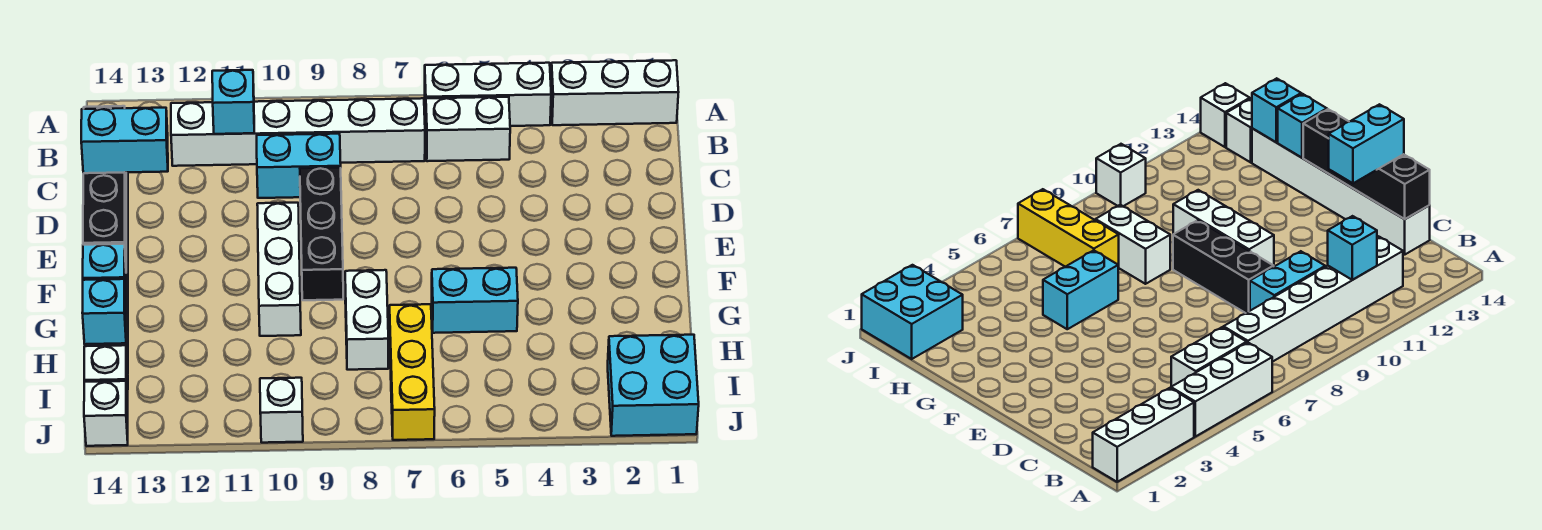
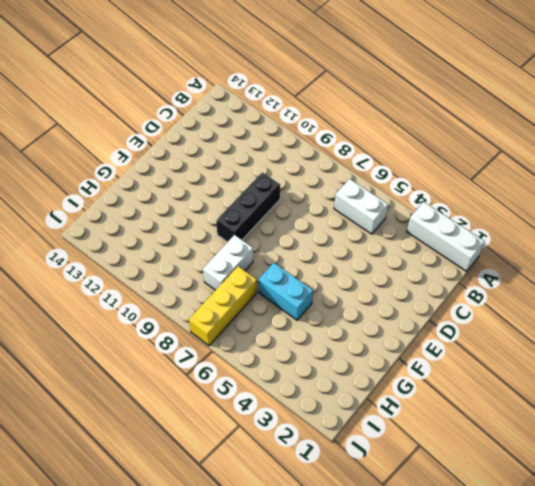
none -> white brick A4:A6 level 1
none -> white brick B7:B12 level 1
none -> cyan brick C9:C10 level 1

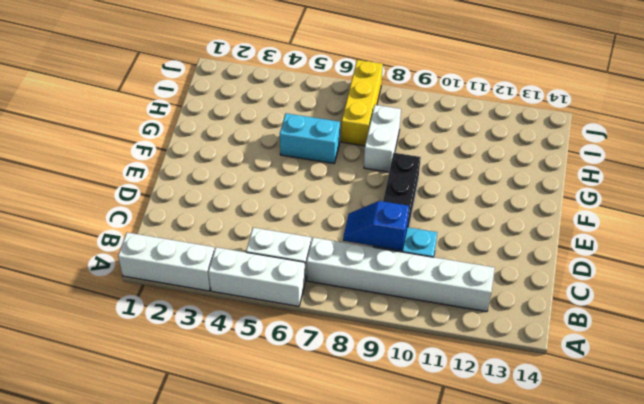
blue slope C8:C9 level 2 top 9 -> none
none -> white brick C14:H14 level 1
none -> white brick E10:G10 level 1
none -> cyan brick I1:J2 level 1

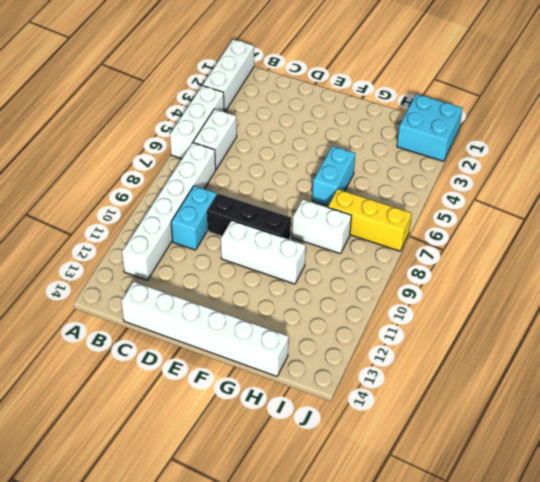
none -> white brick I14 level 1
none -> white brick J10 level 1
none -> white brick J14 level 1

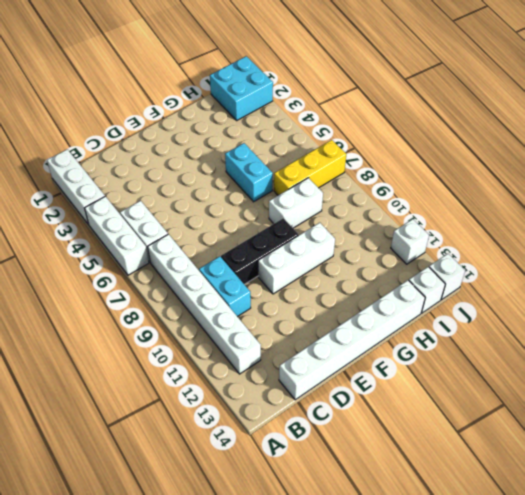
white brick J12 level 1 -> white brick J10 level 1
none -> cyan brick B11 level 2
none -> black brick C14:F14 level 2
none -> cyan brick G14 level 2

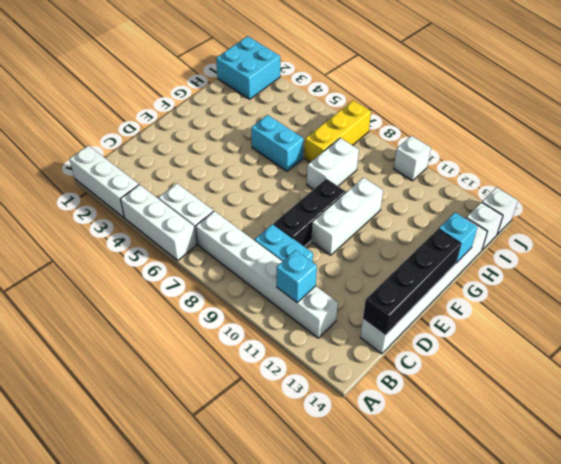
none -> cyan brick H14 level 2
none -> cyan brick D13:D14 level 3

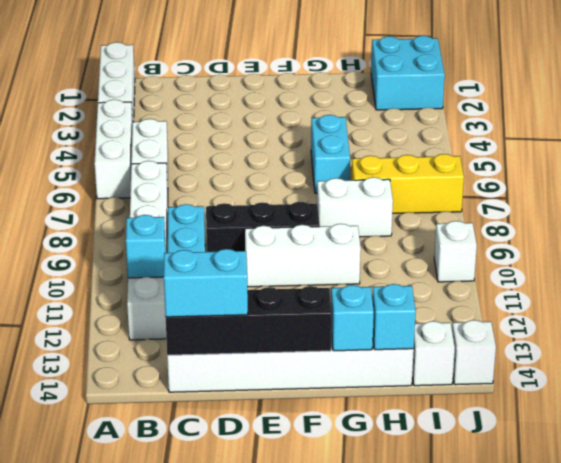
cyan brick C14:D14 level 3 -> cyan brick D13:D14 level 3

